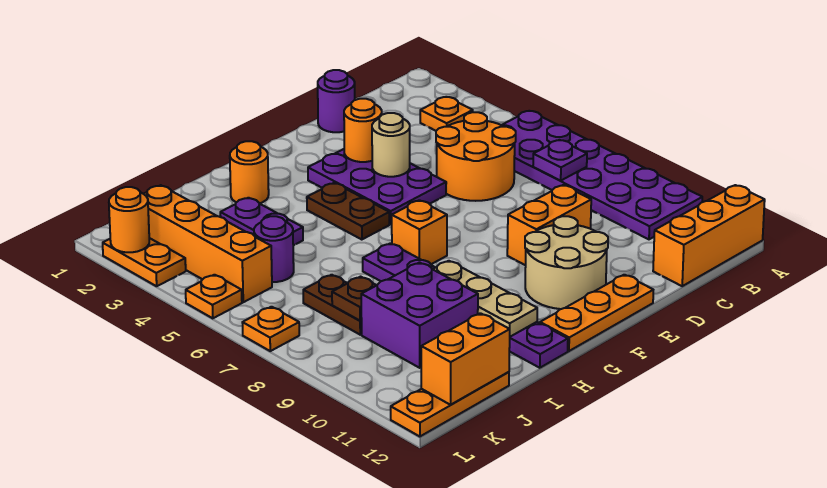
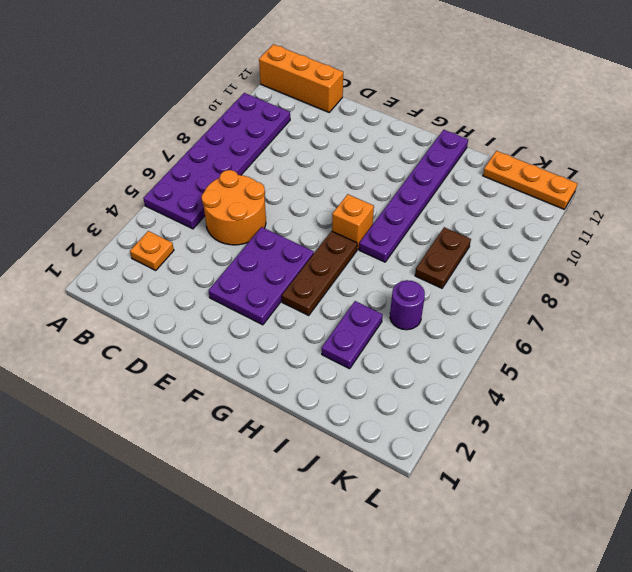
brown plate G4:G6 level 1 -> brown plate G4:G5 level 1
none -> purple round brick D1 level 1
none -> orange brick D9:E9 level 1
none -> tan round brick E10:F11 level 1

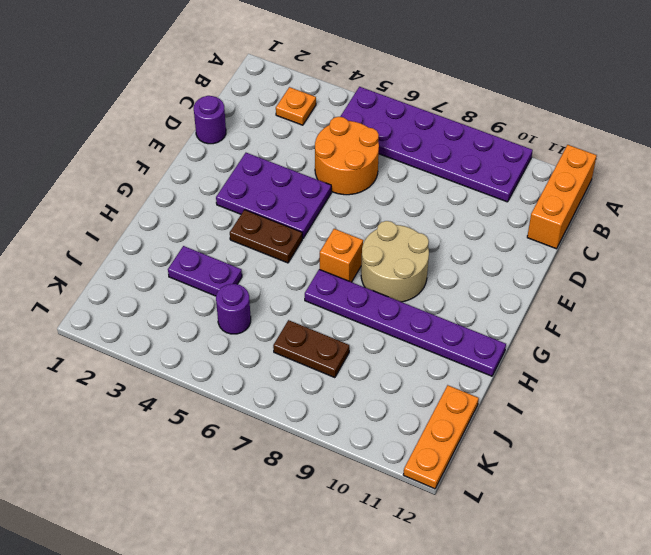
tan round brick F8:G9 level 1 -> tan round brick E10:F11 level 1
none -> orange brick D9:E9 level 1
none -> orange plate E12:G12 level 1
none -> orange round brick H2 level 1

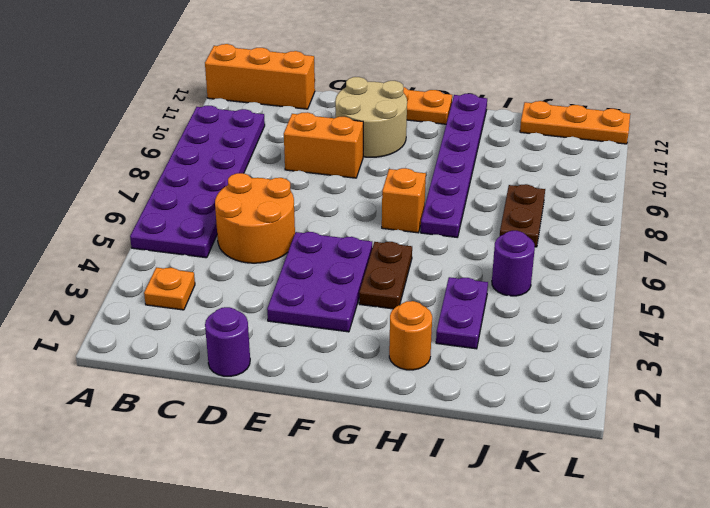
none -> purple brick I9:J10 level 1
none -> orange brick K2:K5 level 1
none -> orange plate L2:L3 level 1

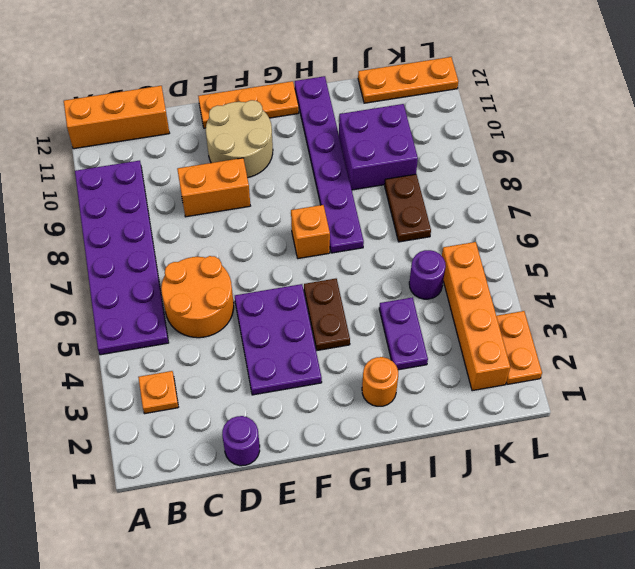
none -> orange plate L5 level 1
none -> orange plate L7 level 1
none -> purple plate B7 level 2

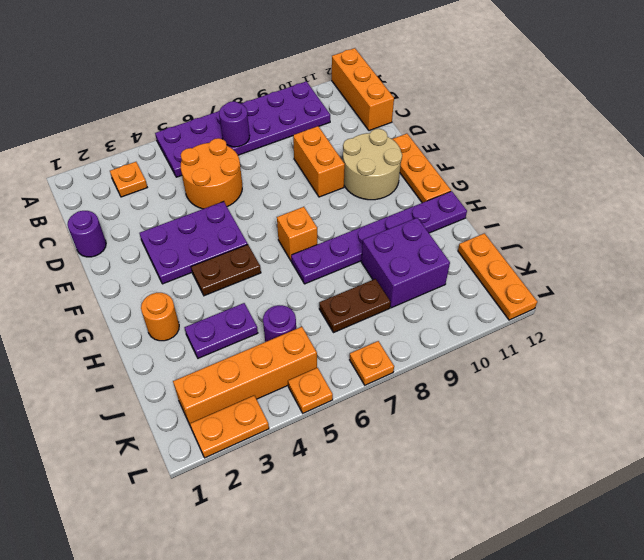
purple round brick B7 level 2 -> purple plate B7 level 2
none -> orange round brick E3 level 2
none -> tan round brick E4 level 2
none -> tan plate H9:H11 level 2

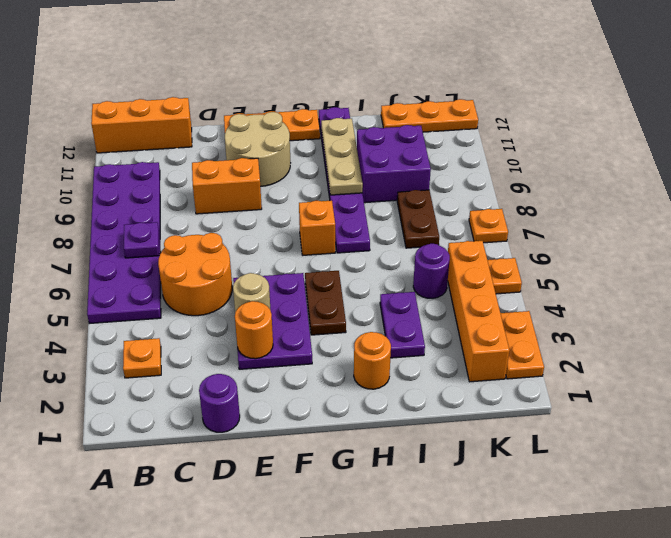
none -> brown plate J8 level 2
none -> orange brick J12:K12 level 2
none -> orange round brick L2 level 2

